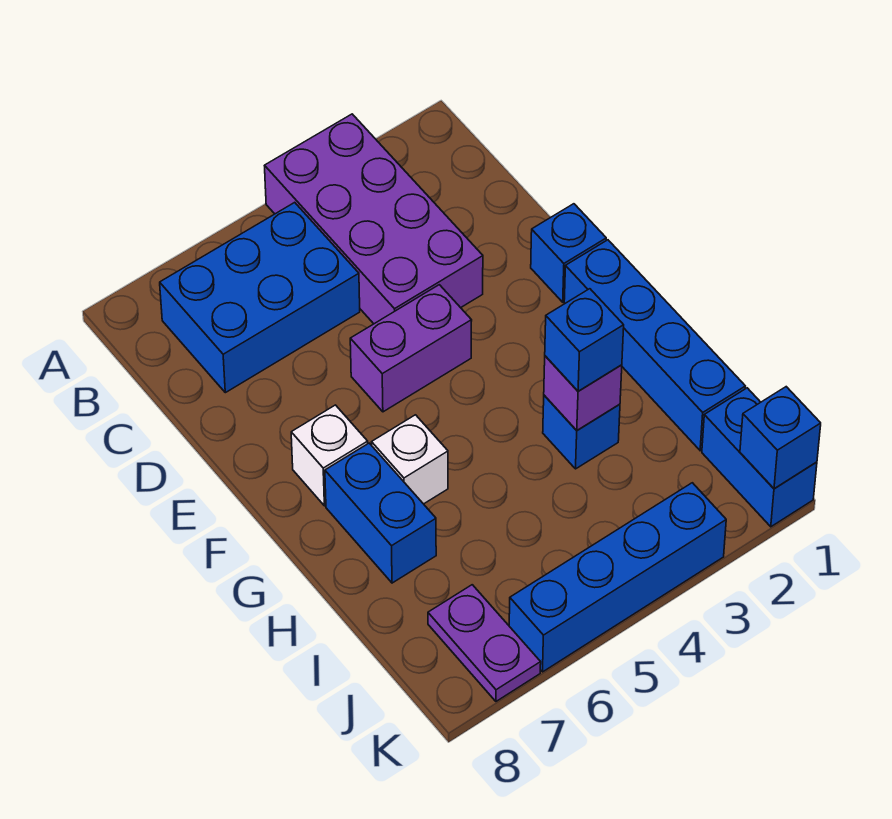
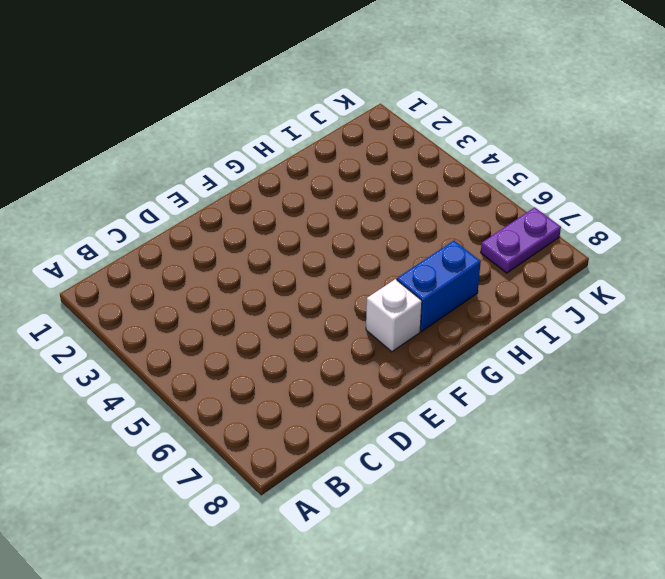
none -> purple brick A3:D4 level 1
none -> blue brick B5:C7 level 1
none -> blue brick E1 level 1

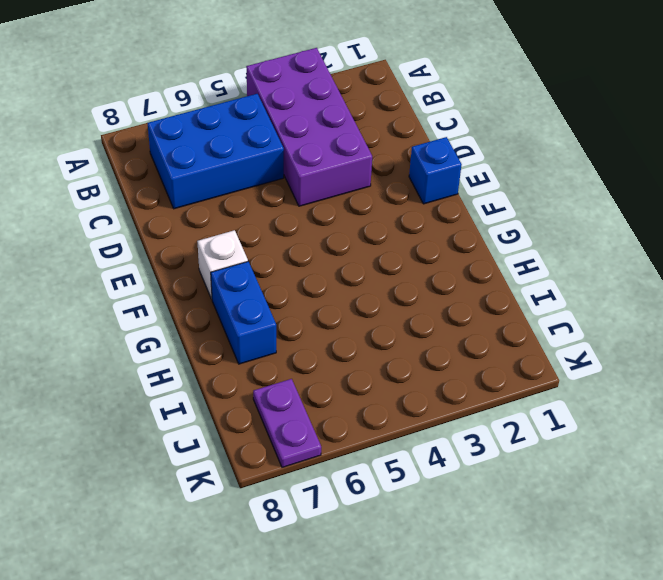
none -> purple brick E4:E5 level 1
none -> blue brick F1:I1 level 1
none -> white brick G6 level 1

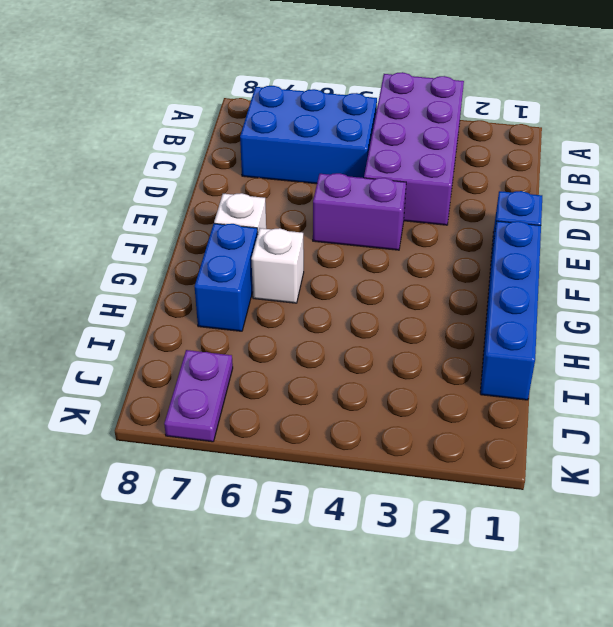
none -> blue brick H3 level 1
none -> blue brick J1:K1 level 1
none -> blue brick K3:K6 level 1

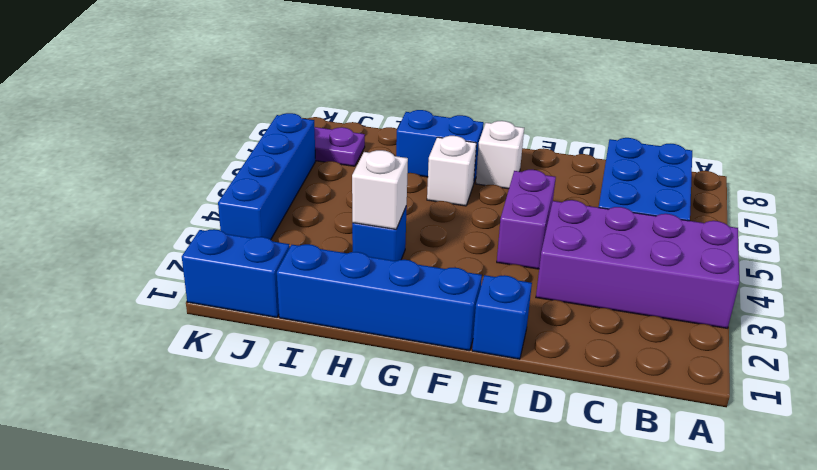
white brick H3 level 2 -> purple brick H3 level 2
none -> blue brick K1 level 2
none -> blue brick H3 level 3

